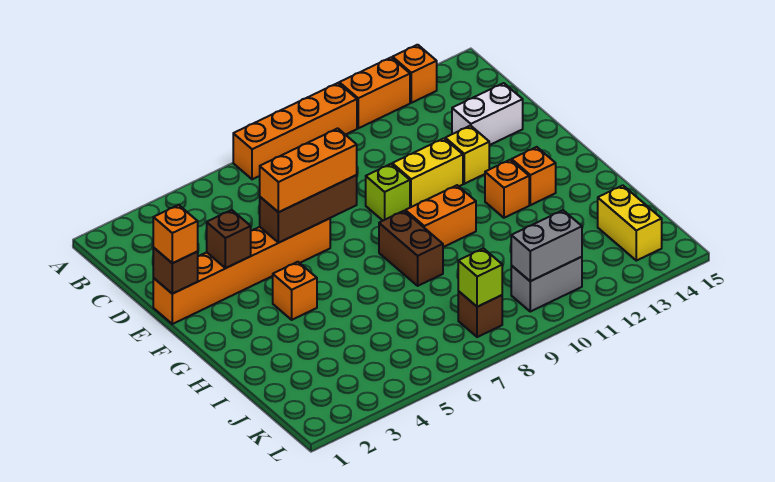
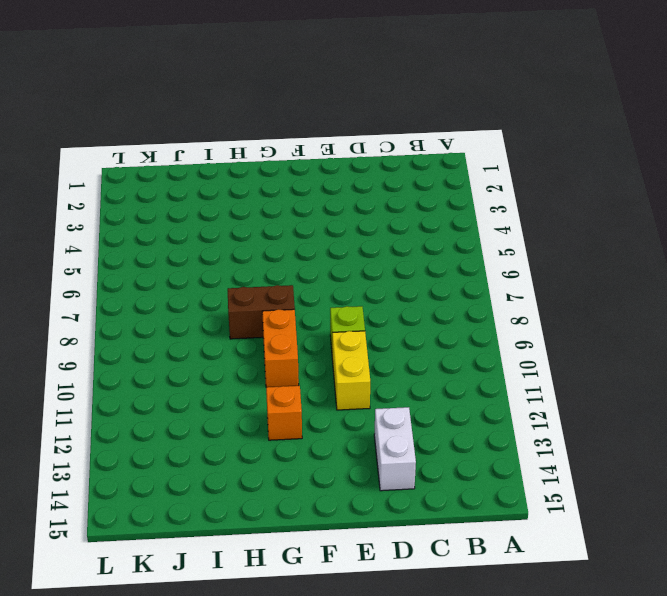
none -> orange brick A7:A10 level 1
none -> orange brick A11:A12 level 1
none -> orange brick A13 level 1

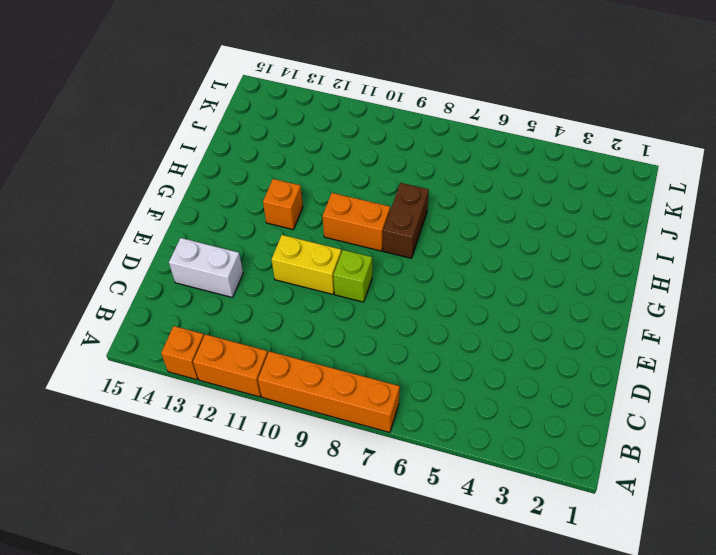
none -> orange brick E1:E6 level 1
none -> yellow brick E12 level 1
none -> orange brick G4 level 1

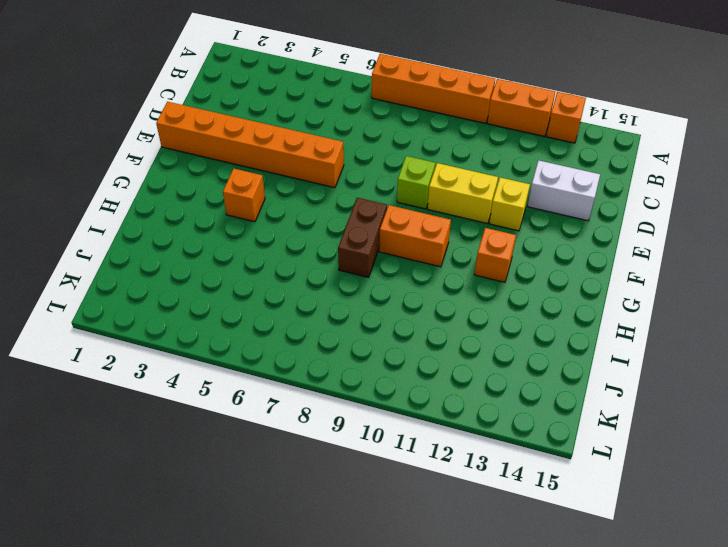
none -> orange brick G13 level 1
none -> yellow brick J14:K14 level 1
none -> brown brick K8 level 1

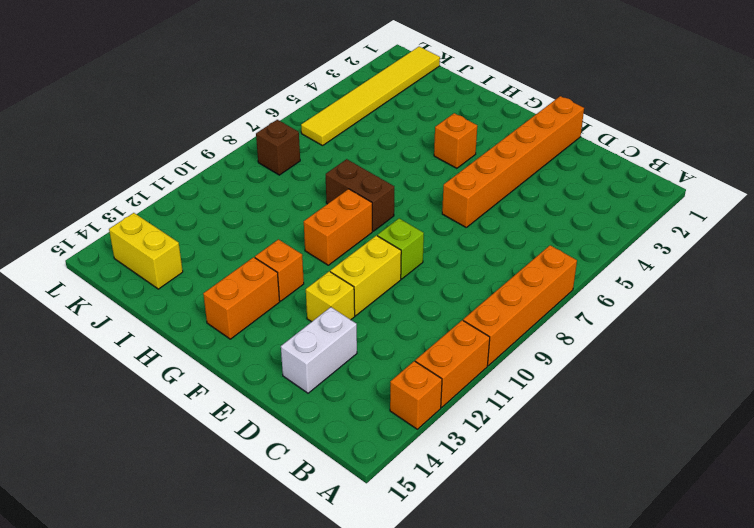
orange brick G13:G14 level 1 -> orange brick G13 level 1
yellow tile K1:K6 level 1 -> none
none -> grey brick K10:K11 level 1
none -> brown brick E1 level 2
none -> brown brick E3 level 2

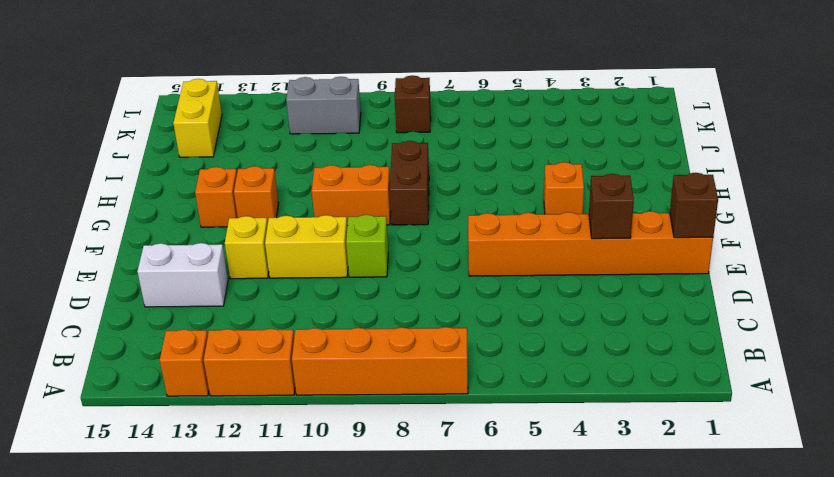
none -> brown brick E5:E7 level 2
none -> lime brick K8 level 2
none -> grey brick K10:K11 level 2

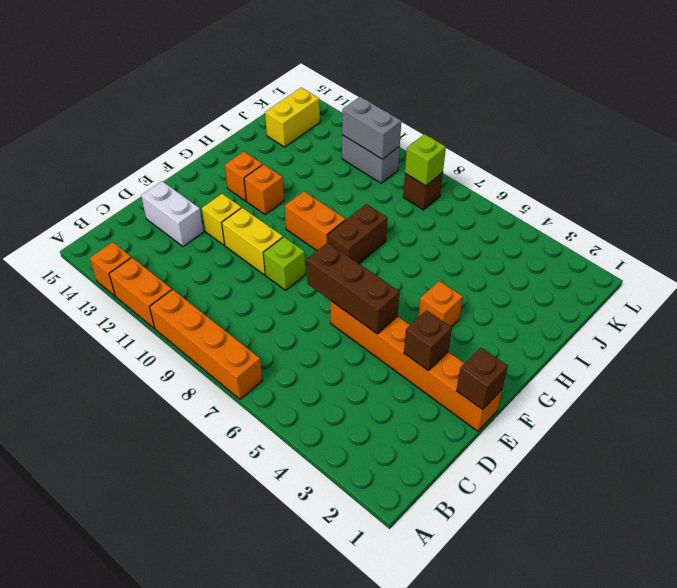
none -> orange brick E1 level 3
none -> orange brick E5:E7 level 3

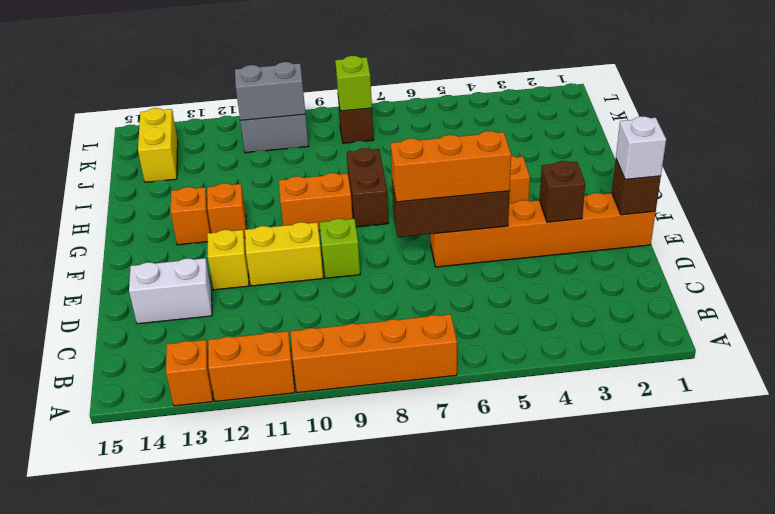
white brick E1 level 3 -> orange brick E1 level 3

